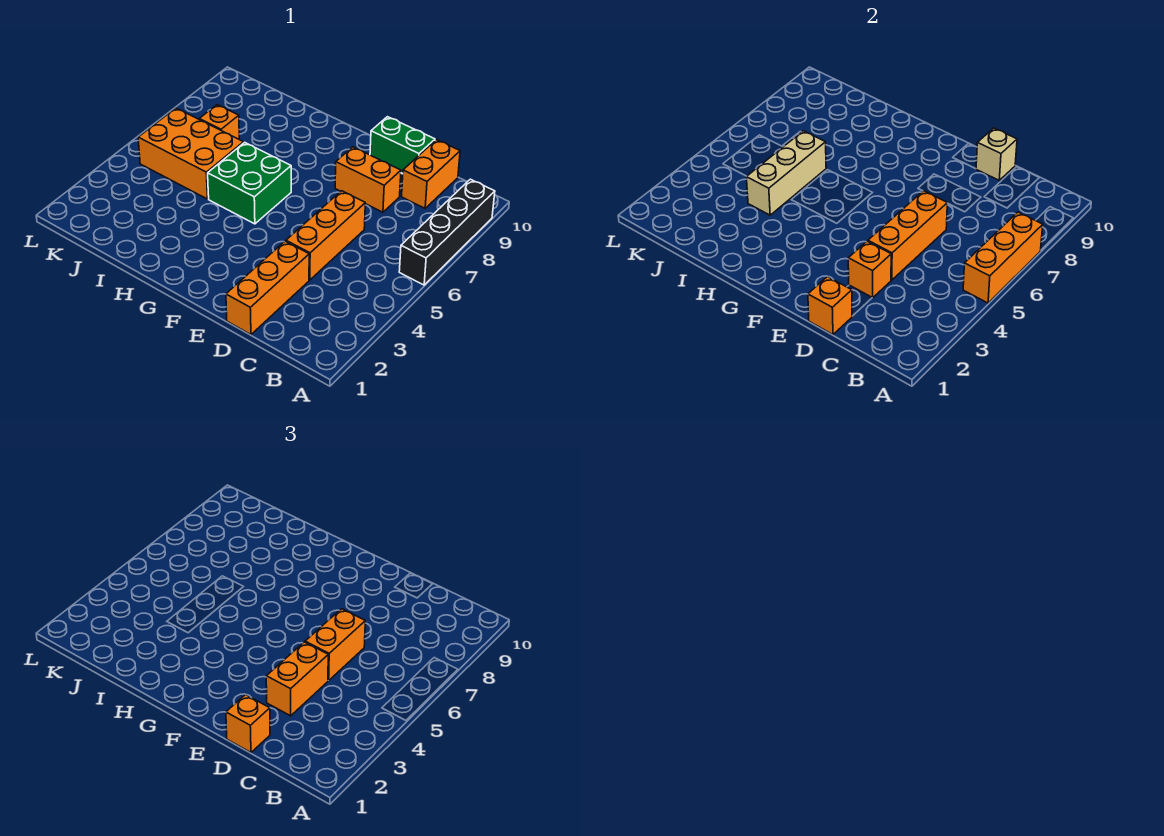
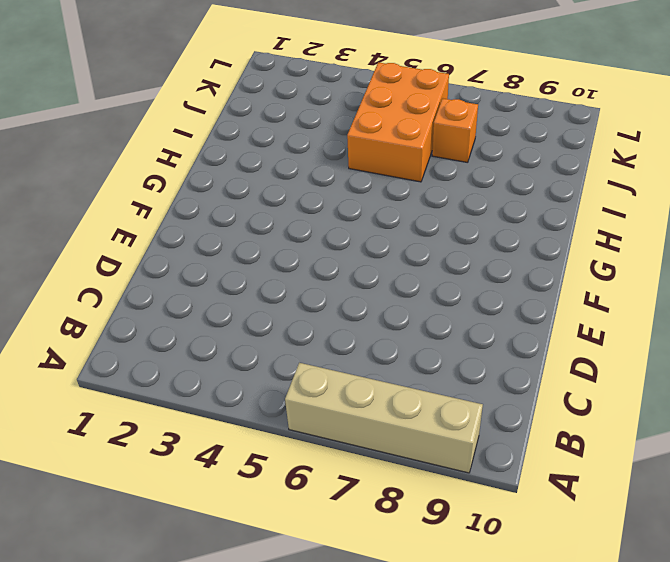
tan brick A6:A9 level 1 -> black brick A6:A9 level 1
none -> orange brick C9:C10 level 1
none -> orange brick D1:D3 level 1
none -> orange brick D4:D6 level 1

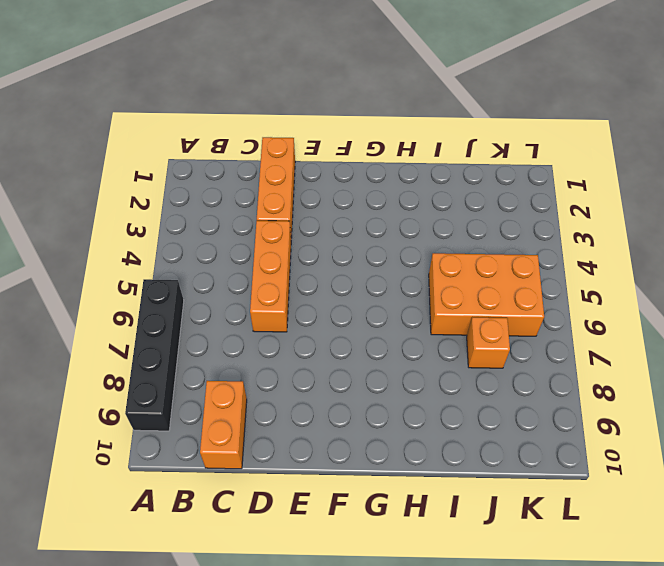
none -> orange brick D8:E8 level 1
none -> green brick D10:E10 level 1
none -> green brick G5:H6 level 1

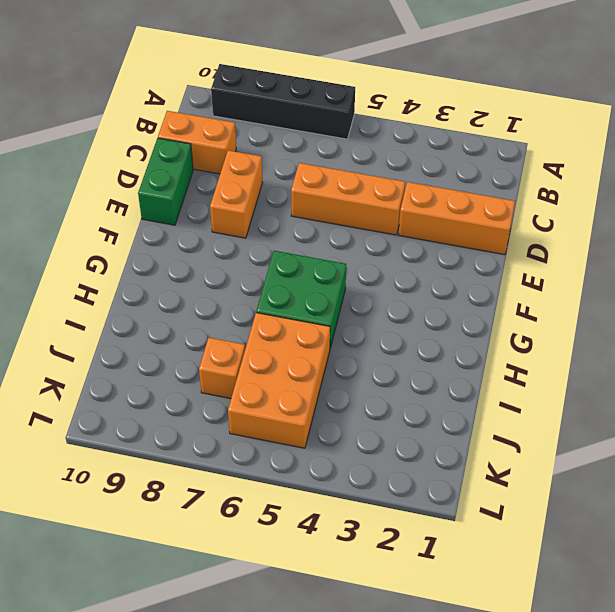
none -> orange brick A5:A7 level 2
none -> orange brick D1 level 2
none -> orange brick D3 level 2

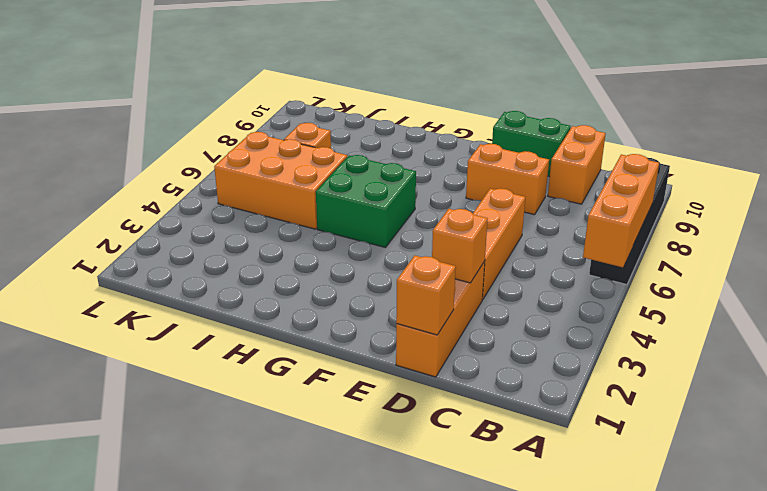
none -> orange brick D4:D6 level 2
none -> tan brick D10 level 2
none -> tan brick I4:I6 level 2

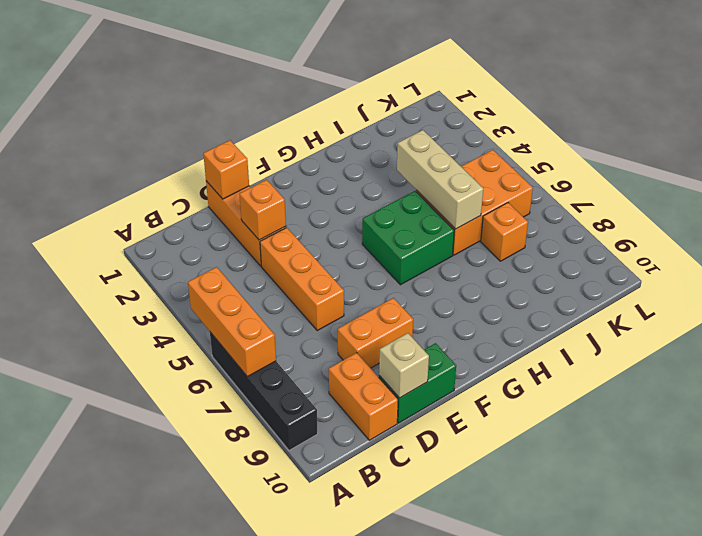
none -> orange brick D4:D6 level 2
none -> orange brick D1 level 3
none -> orange brick D3:D4 level 3

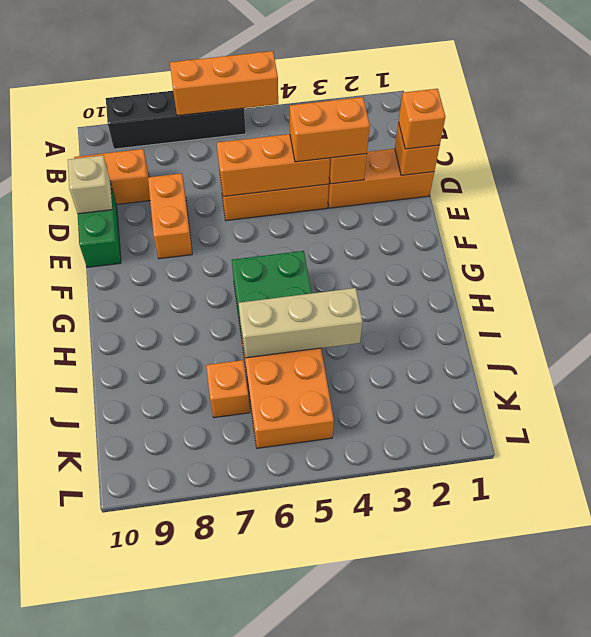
none -> orange brick D5:D6 level 3

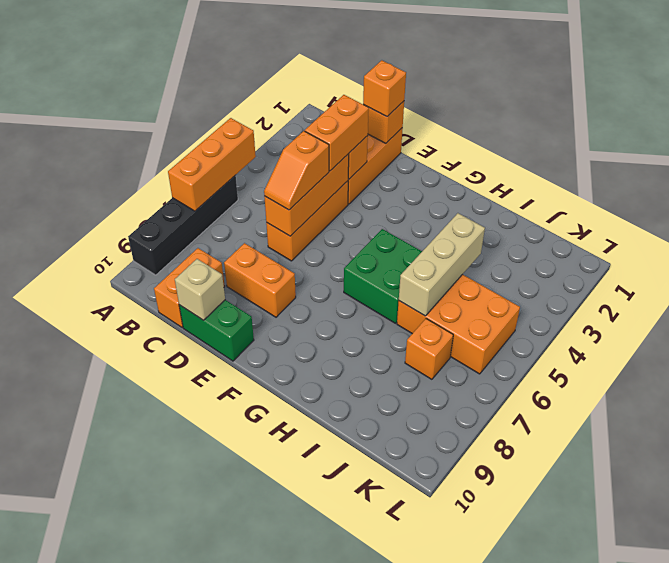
orange slope D5:D6 level 3 top 5 -> orange brick D5:D6 level 3

